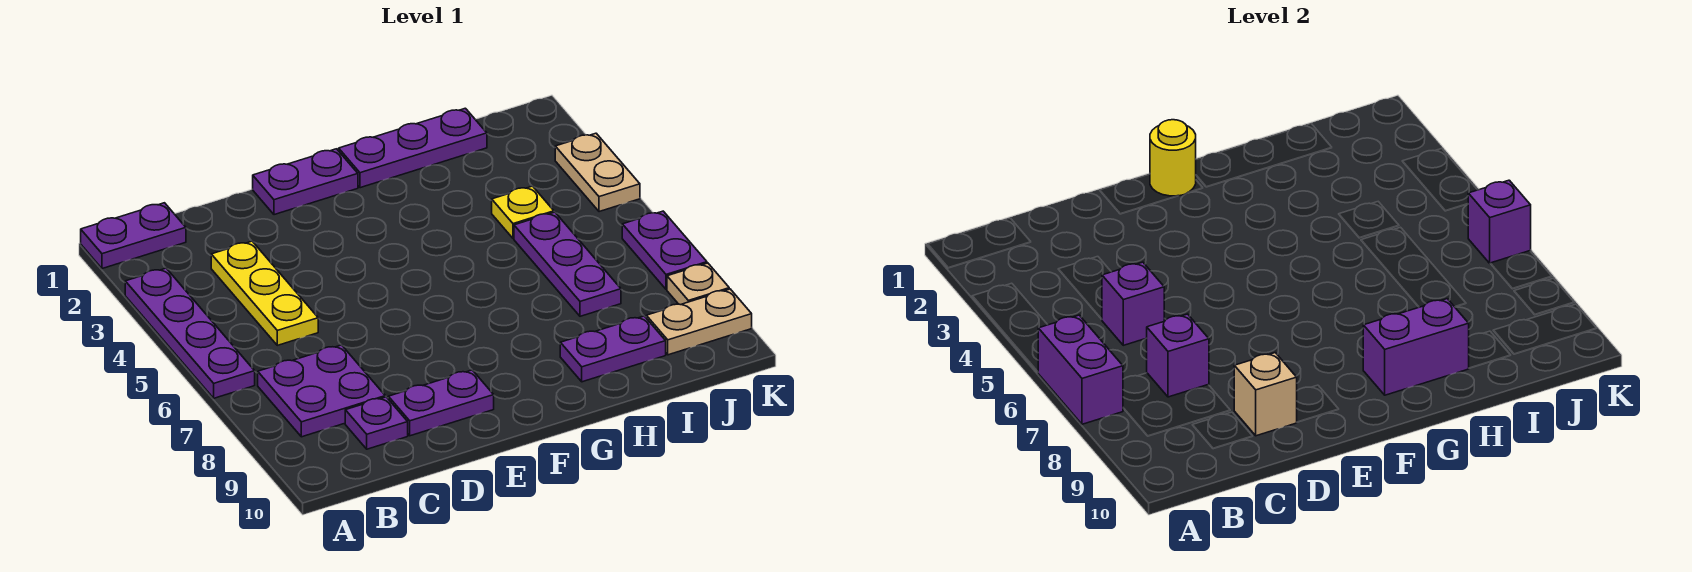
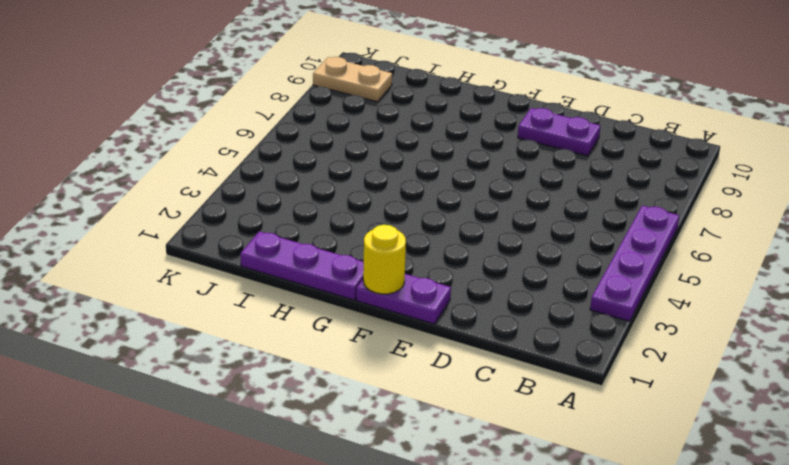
none -> purple plate A1:B1 level 1
none -> purple plate B7:C8 level 1
none -> yellow plate C3:C5 level 1

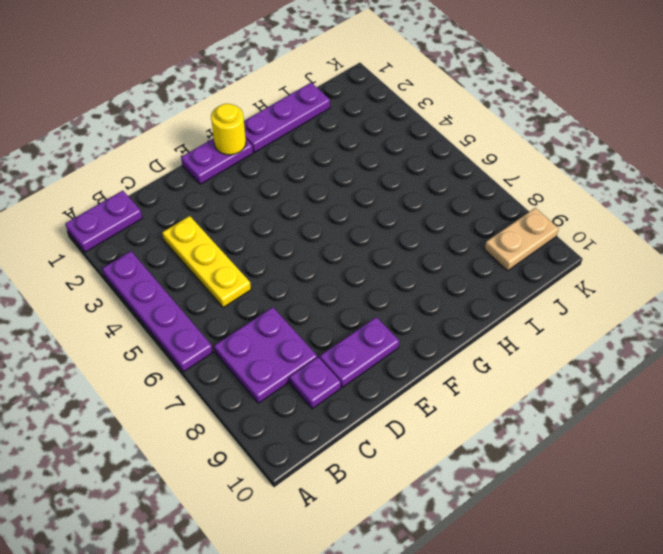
none -> purple plate H9:I9 level 1
none -> yellow plate I4 level 1
none -> purple plate I5:I7 level 1

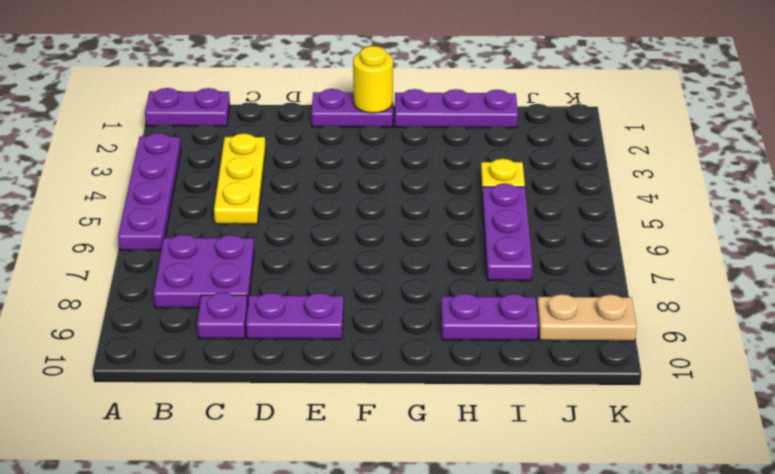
none -> tan plate K3:K4 level 1
none -> purple plate K6:K7 level 1
none -> tan plate K8 level 1

